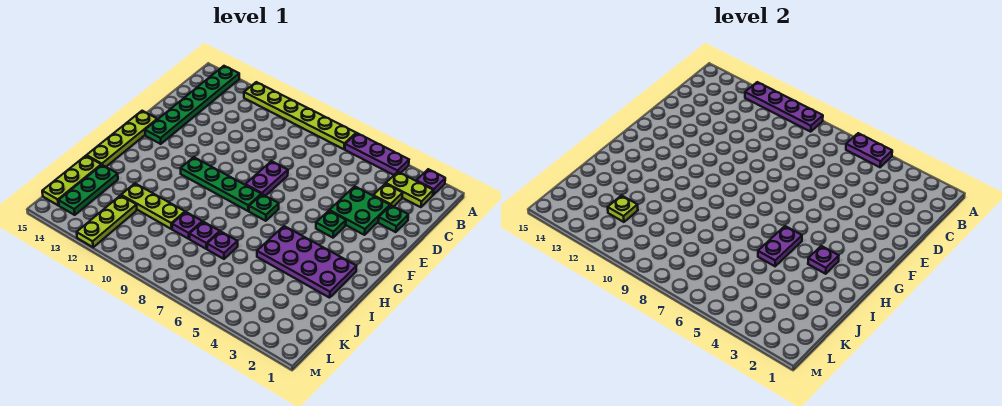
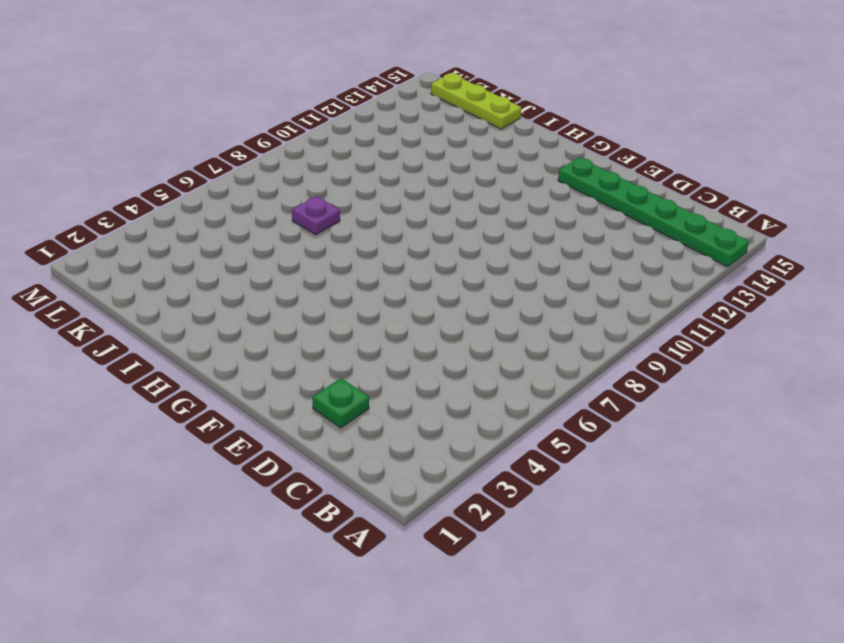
none -> purple plate A2 level 1
none -> purple plate A4:A6 level 1
none -> lime plate A7:A12 level 1

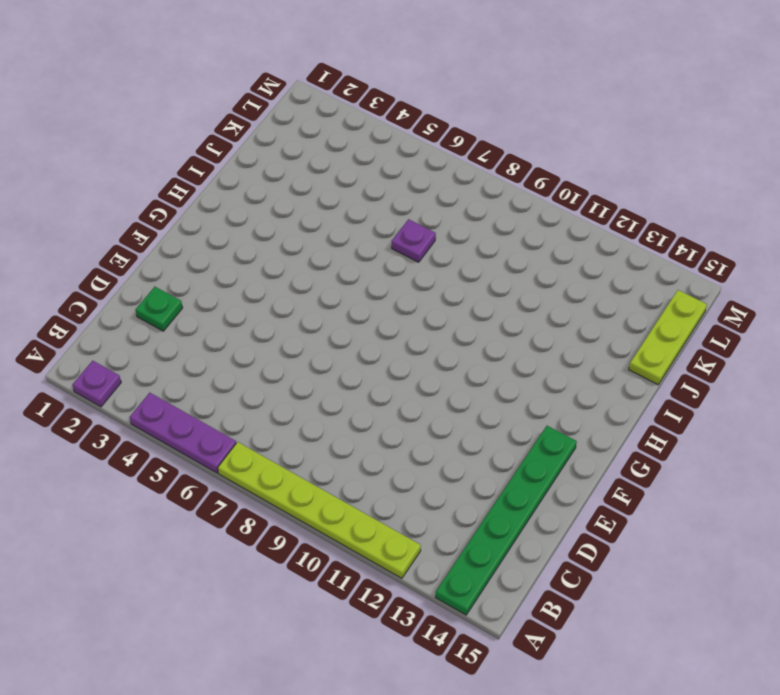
none -> lime plate B2:B3 level 1
none -> lime plate C3 level 1
none -> green plate D3:E4 level 1

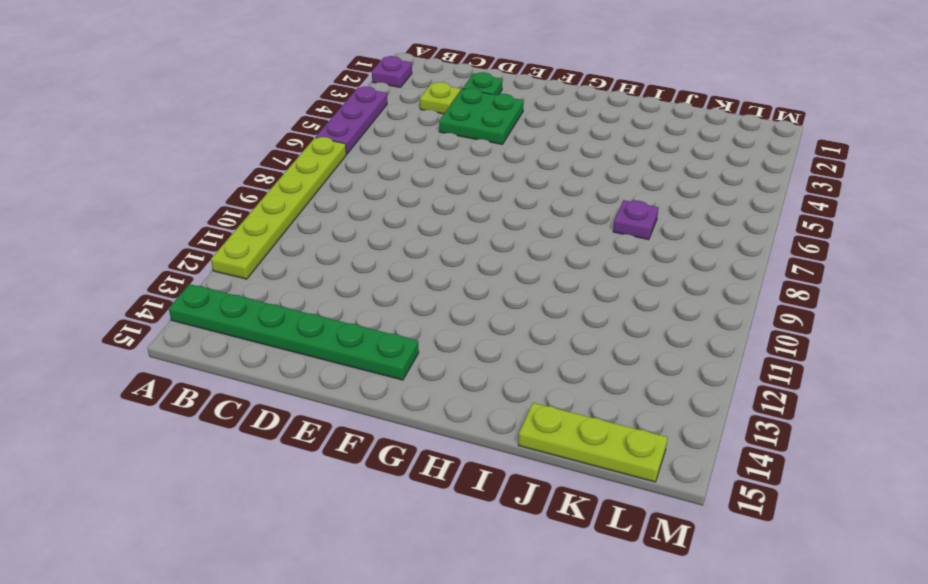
none -> lime plate B2:B3 level 1
none -> purple plate E8:F8 level 1
none -> green plate F4 level 1

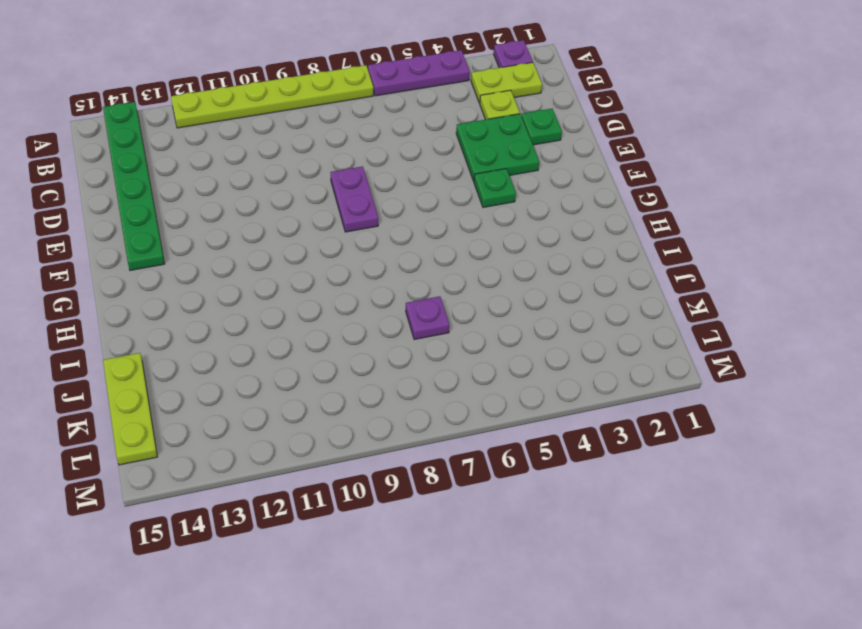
none -> lime plate F15:I15 level 1
none -> green plate G7 level 1
none -> green plate G8:G11 level 1

